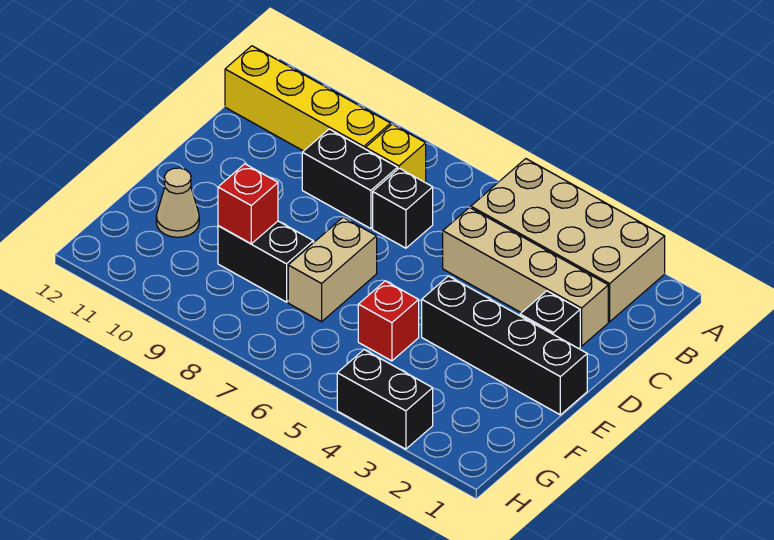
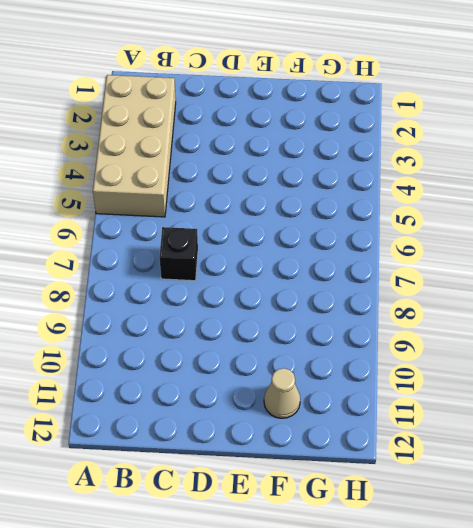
none -> yellow brick B8 level 1
none -> yellow brick B9:B12 level 1
none -> tan brick C2:C5 level 1

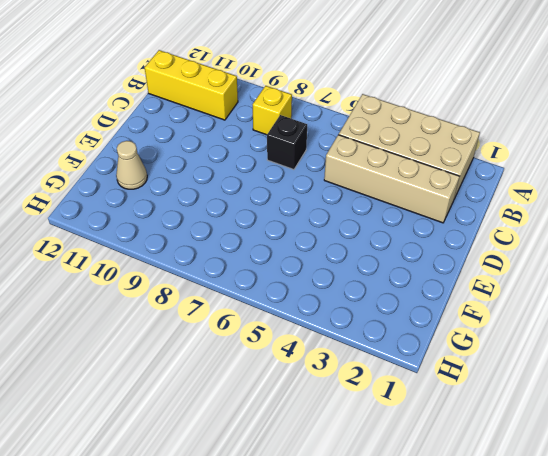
yellow brick B10:B12 level 1 -> yellow brick B9:B12 level 1
none -> black brick C8:C9 level 1
none -> black brick D2 level 1
none -> black brick E1:E4 level 1

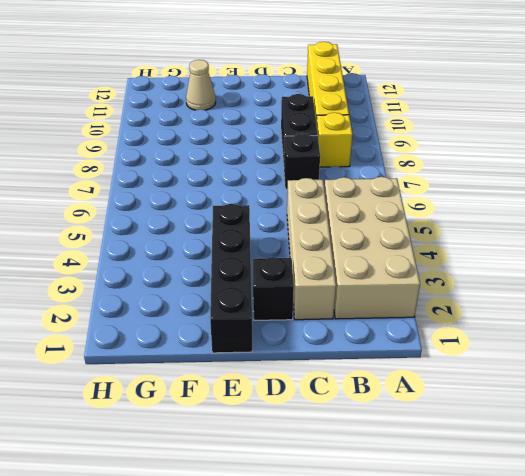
none -> tan brick E7:F7 level 1
none -> red brick F5 level 1
none -> black brick F8:F9 level 1

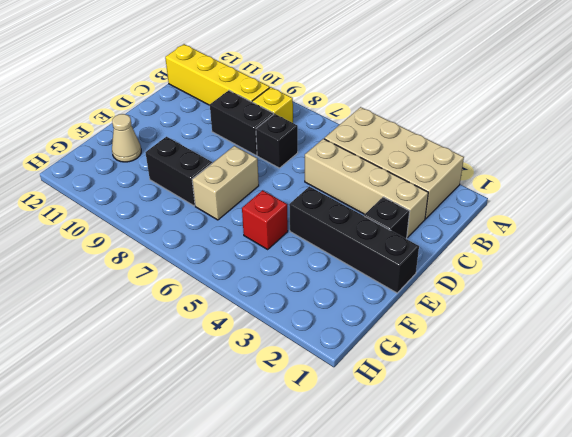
none -> black brick H3:H4 level 1
none -> red brick F9 level 2

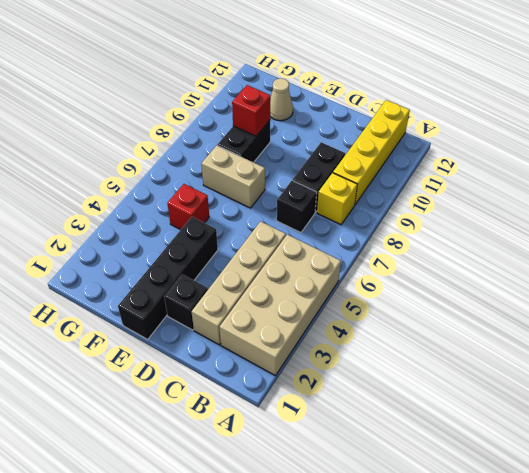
none -> black brick H3:H4 level 1

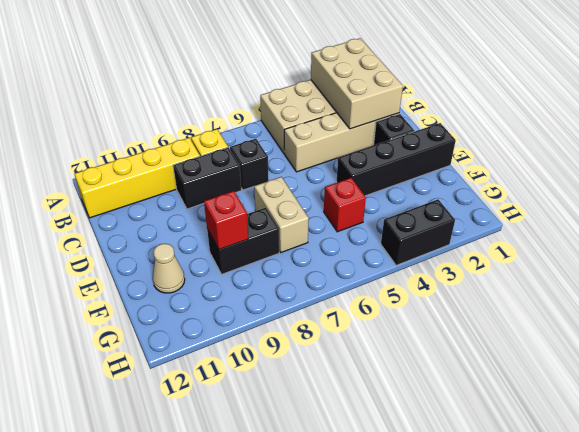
tan brick A2:C3 level 2 -> none

